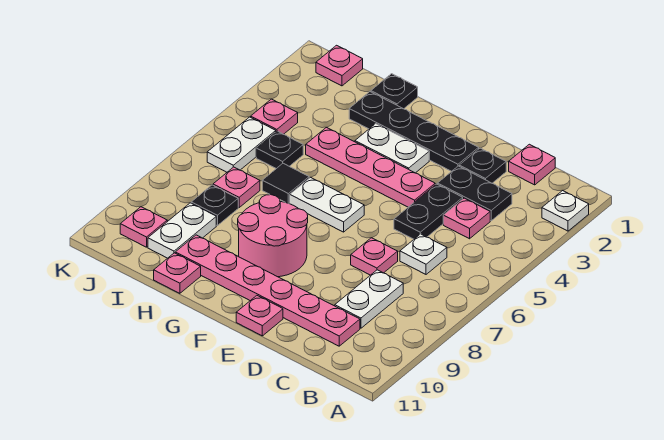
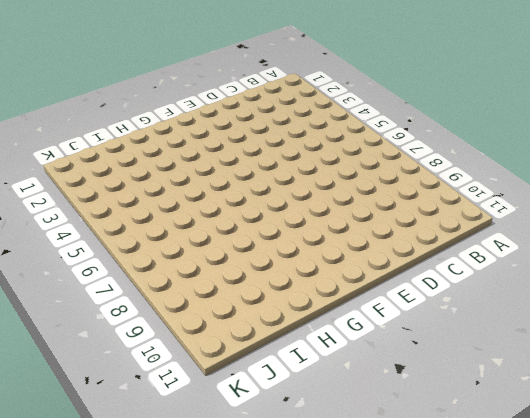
none -> white plate A2 level 1
none -> pink plate C1 level 1
none -> black plate C3:D3 level 1

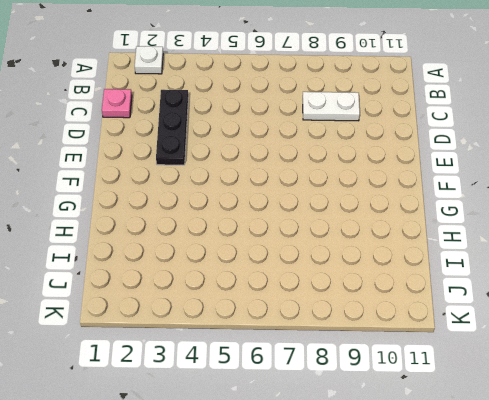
black plate C3:E3 level 1 -> black plate C3:D3 level 1
none -> pink plate C4 level 1
none -> white plate C6 level 1
none -> pink plate C10:H10 level 1

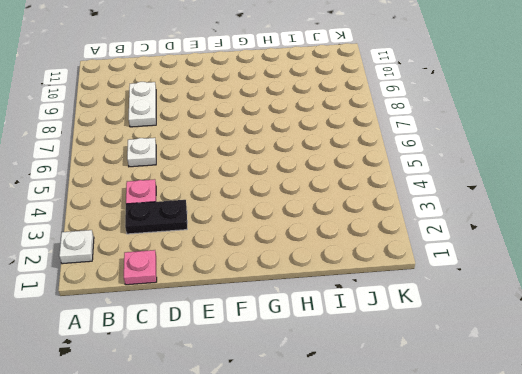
none -> pink plate C10:H10 level 1
none -> black plate D2 level 1
none -> black plate D4:D5 level 1

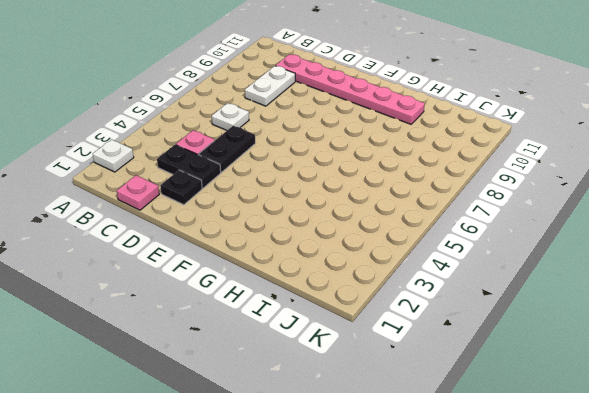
none -> pink plate D7 level 1
none -> black plate E2:H2 level 1
none -> pink plate E4:H4 level 1

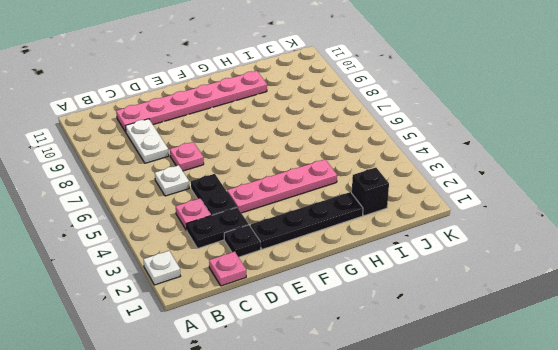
black brick I2 level 1 -> none
none -> pink plate E11 level 1
none -> white plate F3:G3 level 1
none -> white plate F6:G6 level 1

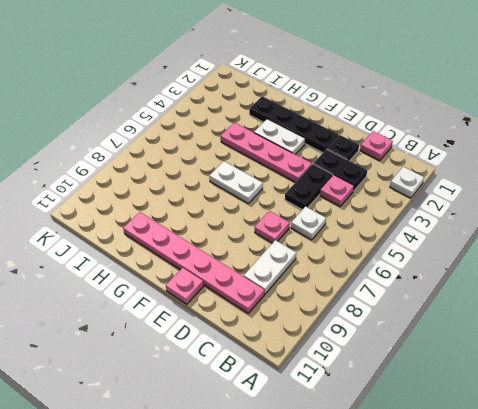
none -> pink round brick F8:G9 level 1
none -> black plate H1 level 1
none -> black tile H6 level 1

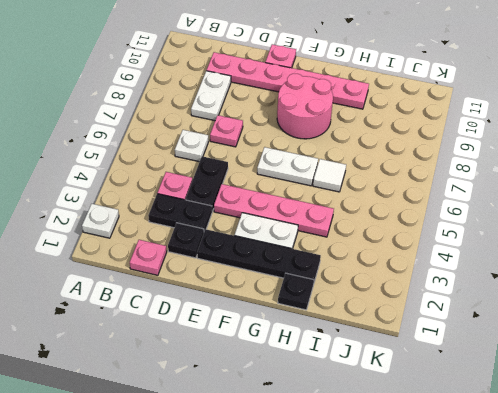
white tile H6 level 1 -> black tile H6 level 1
none -> pink plate H11 level 1
none -> black plate I5 level 1
none -> pink plate I7 level 1

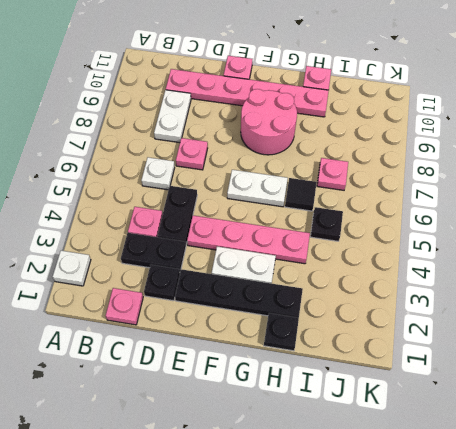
none -> black plate I8 level 1
none -> white plate I9:I10 level 1
none -> pink plate J1 level 1

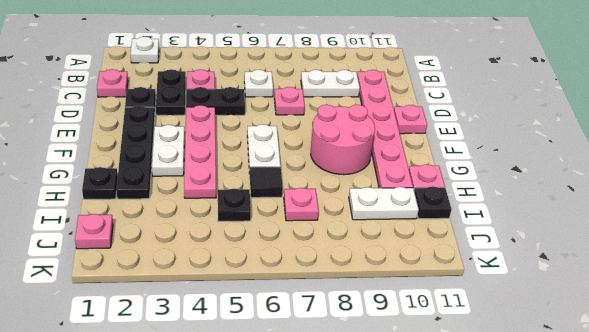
black plate I11 level 1 -> black plate I8 level 1
none -> pink plate J4 level 1
none -> white plate J5:J6 level 1
none -> pink plate J10 level 1

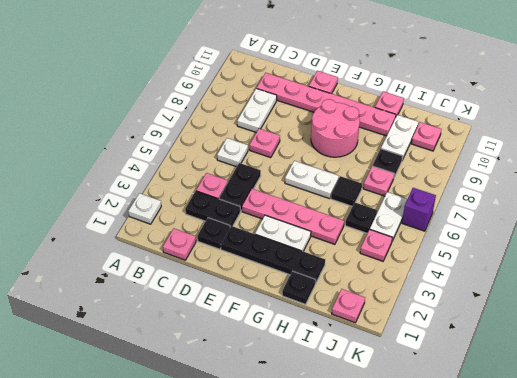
purple brick K6 level 1 -> none

